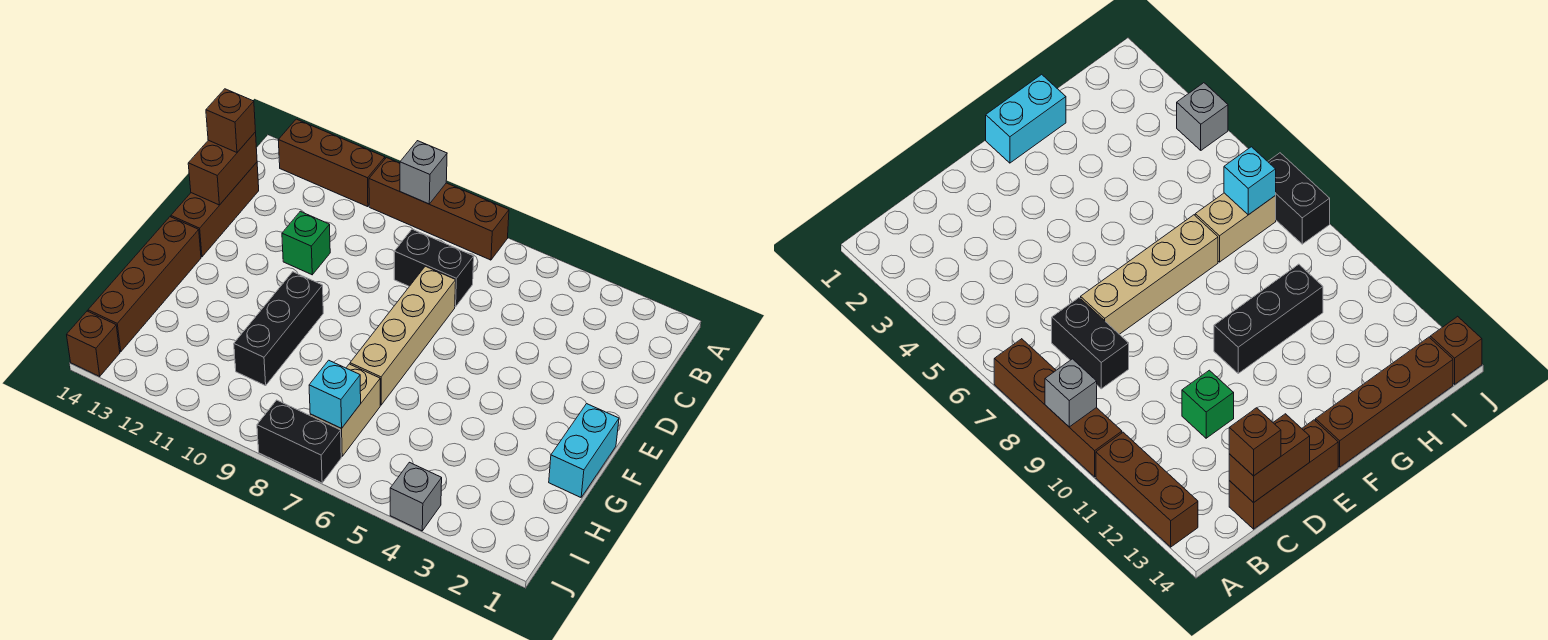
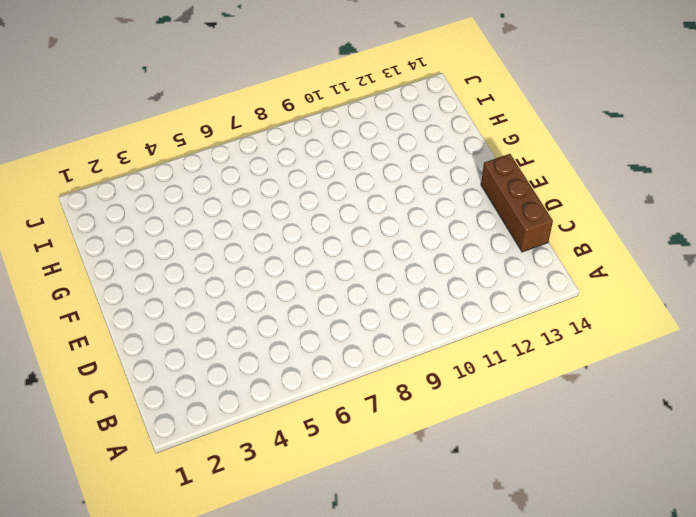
none -> brown brick A7:A10 level 1
none -> brown brick A11:A13 level 1
none -> black brick C7:C8 level 1

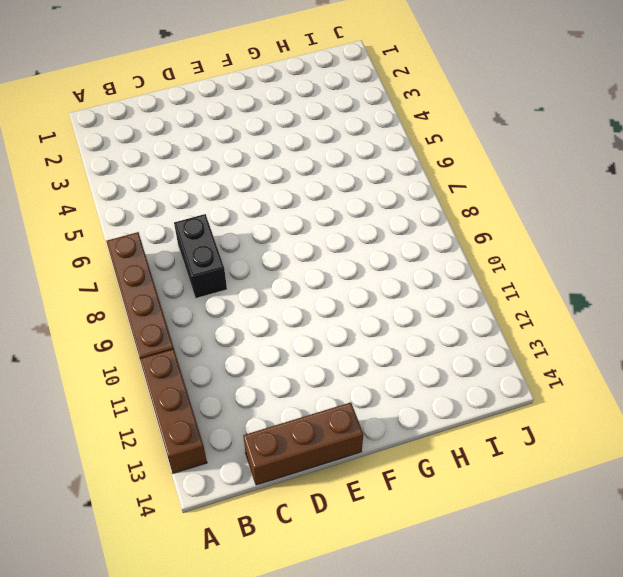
none -> tan brick D7:G7 level 1
none -> green brick D11 level 1
none -> cyan brick F1:G1 level 1

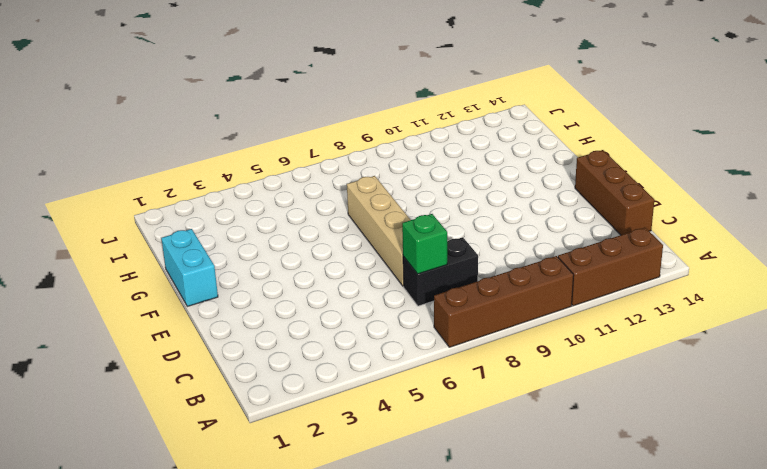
green brick C7 level 2 -> green brick D11 level 1
none -> black brick F10:H10 level 1
none -> brown brick F14:I14 level 1
none -> tan brick H7:I7 level 1

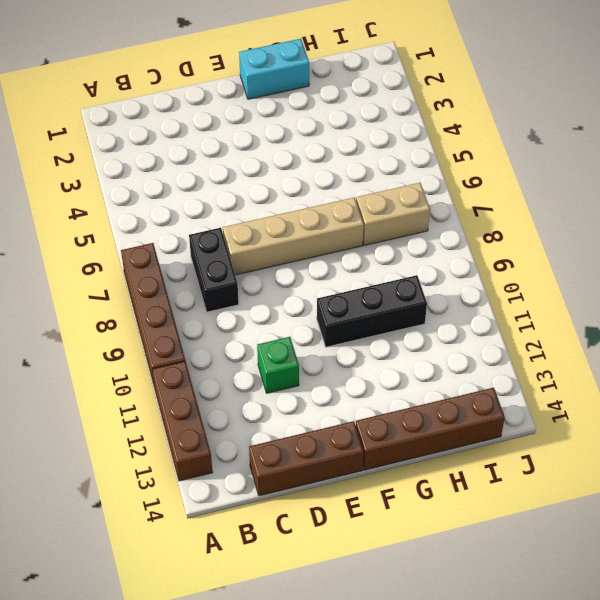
none -> grey brick J4 level 1
none -> black brick J7:J8 level 1
none -> brown brick J14 level 1

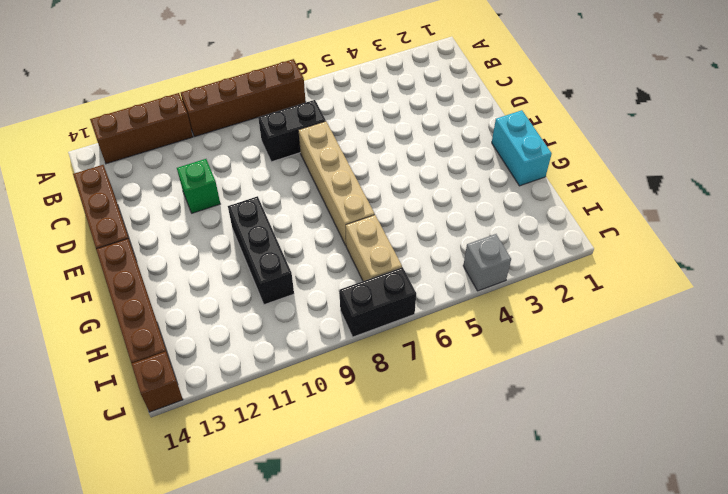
none -> grey brick A9 level 2
none -> brown brick C14:D14 level 2
none -> cyan brick I7 level 2

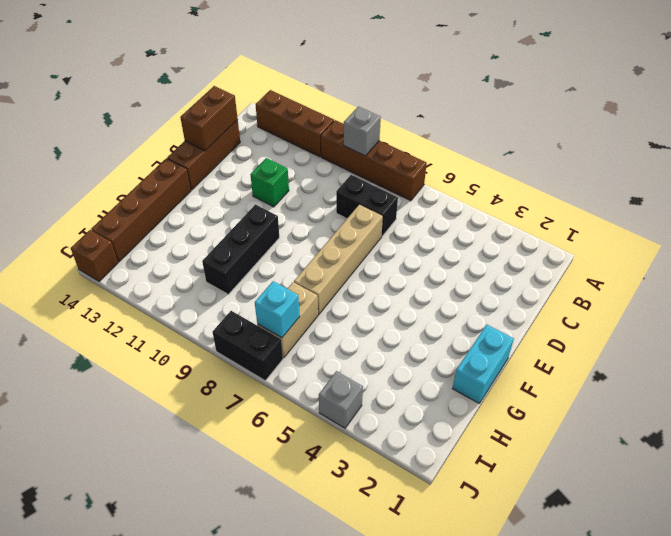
none -> brown brick C14 level 3

